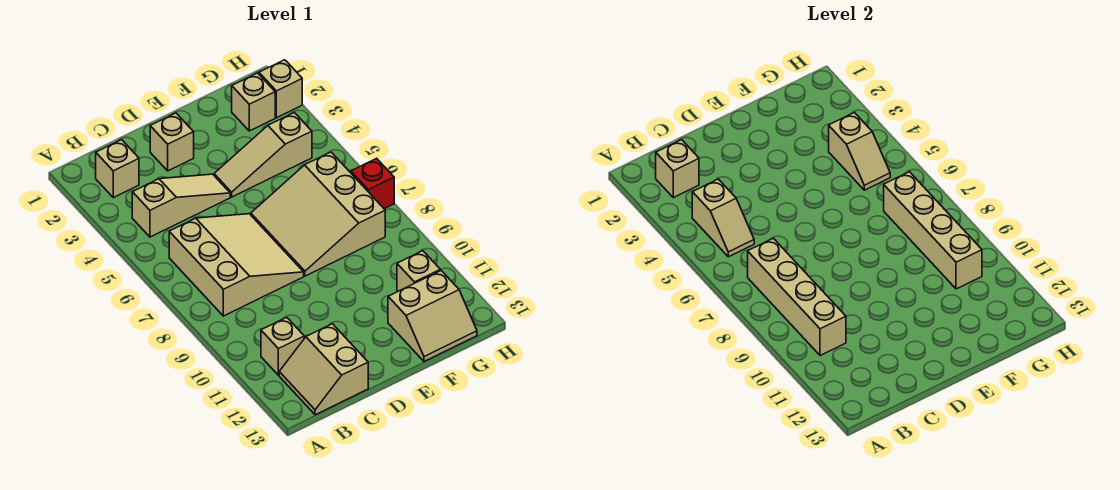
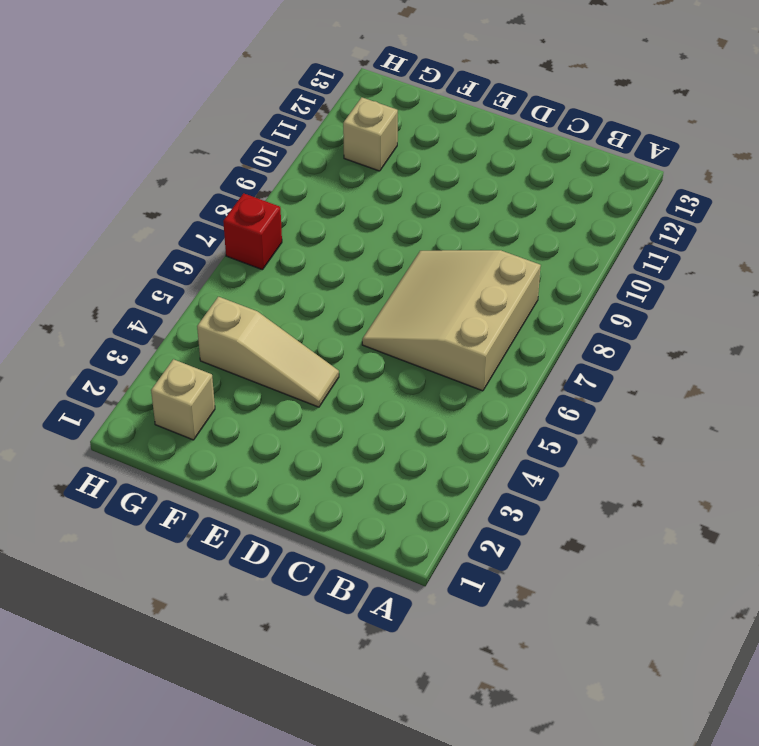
none -> tan brick B2 level 1
none -> tan slope B4:D4 level 1 top B
none -> tan brick B11 level 1

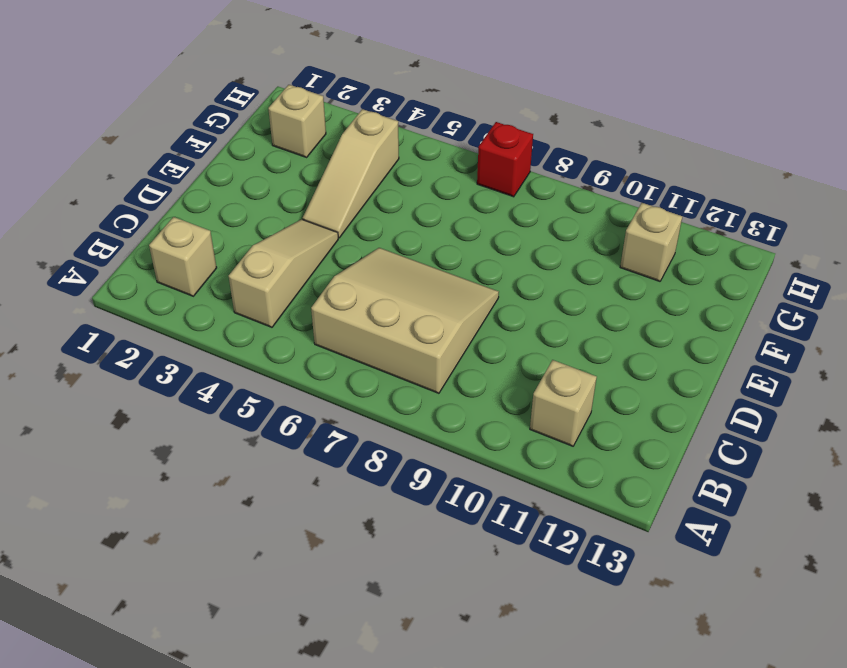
none -> tan slope B12:C13 level 1 top C
none -> tan brick D2 level 1
none -> tan slope E6:G8 level 1 top G

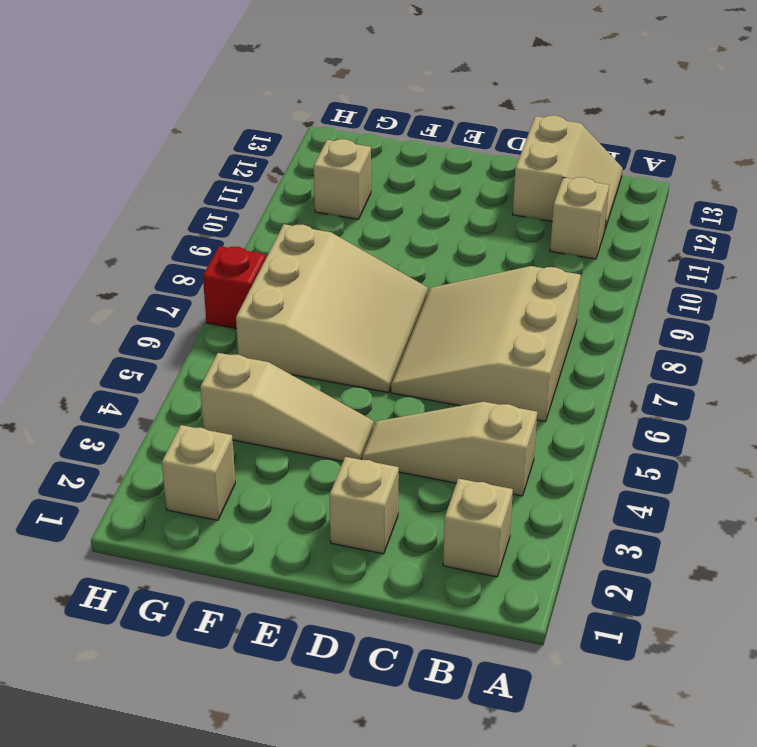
none -> tan slope F12:G13 level 1 top 12
none -> tan brick H2 level 1
none -> tan brick B2 level 2

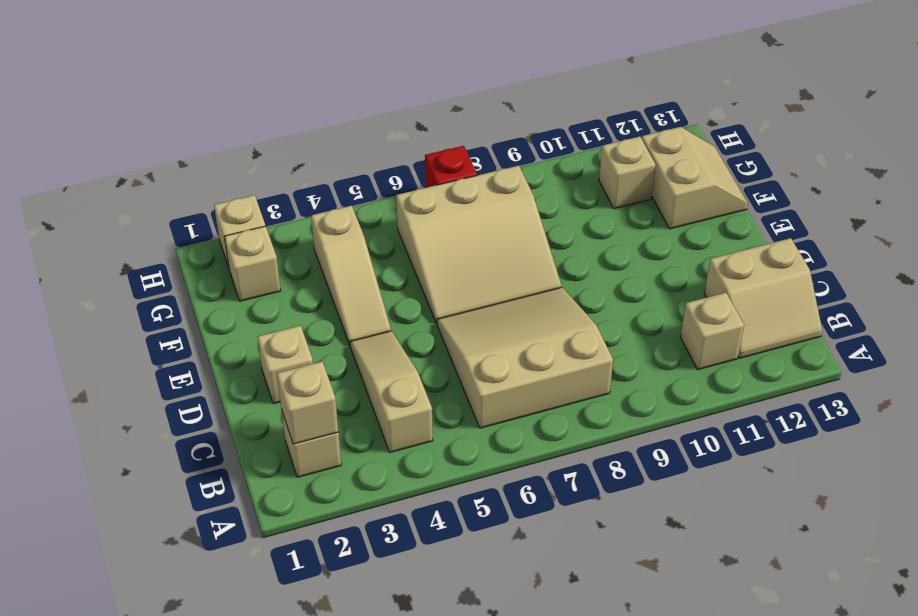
none -> tan slope B4:B5 level 2 top 4
none -> tan brick B7:B10 level 2
none -> tan slope G4:G5 level 2 top 4

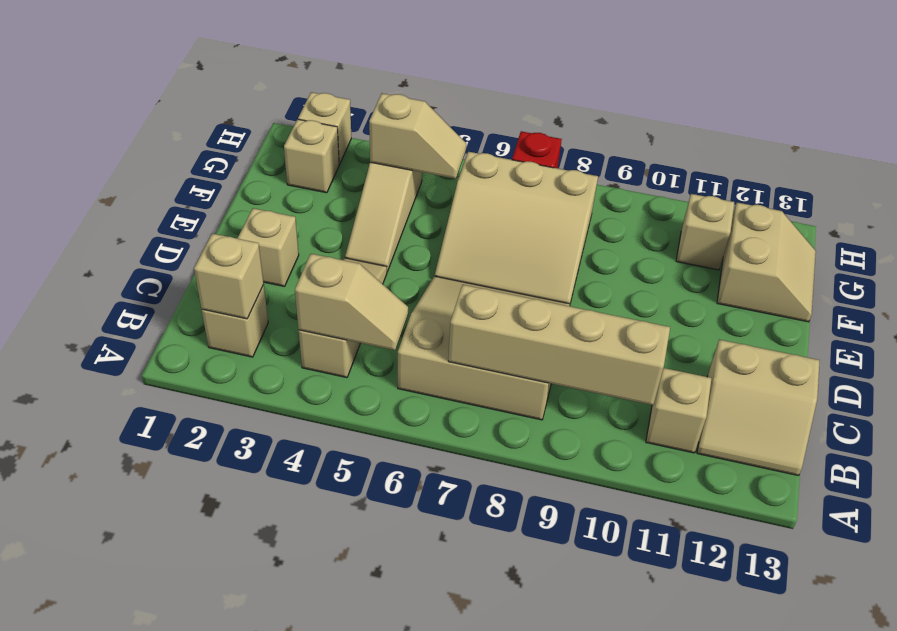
none -> tan brick G7:G10 level 2

